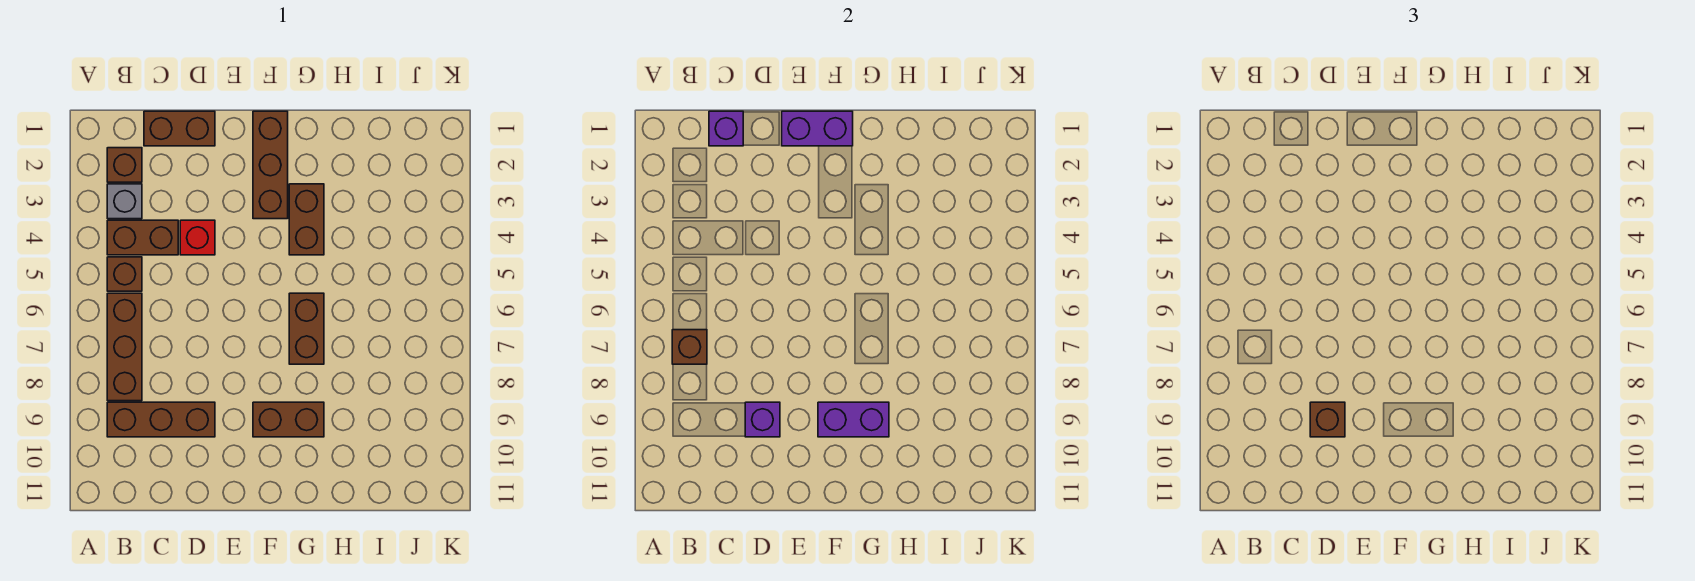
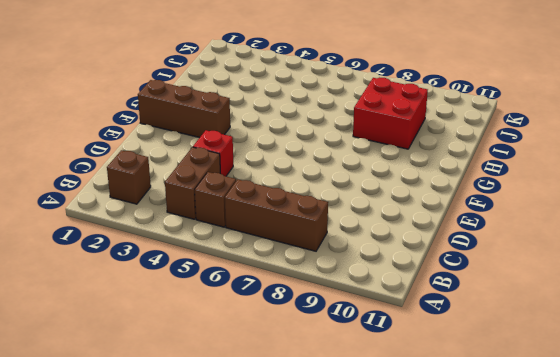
red brick H8:I9 level 1 -> none
none -> grey brick B3 level 1
none -> brown brick B9:D9 level 1
none -> brown brick C1:D1 level 1

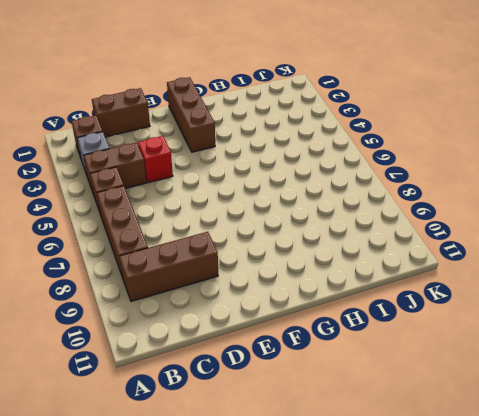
none -> brown brick F9:G9 level 1
none -> brown brick G3:G4 level 1
none -> brown brick G6:G7 level 1

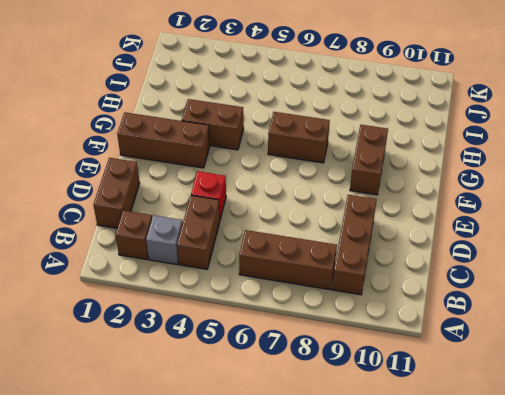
none -> brown brick B5 level 1
none -> brown brick B7 level 2
none -> purple brick C1 level 2

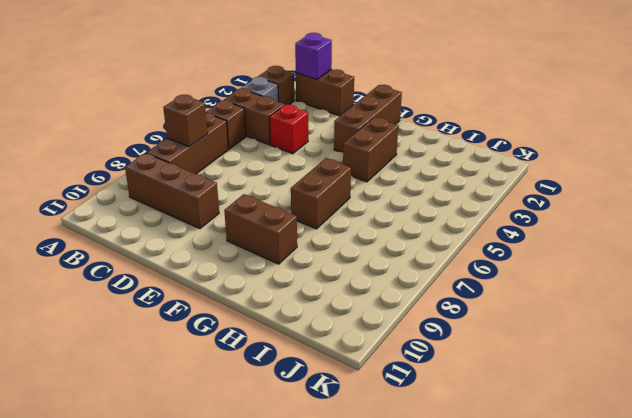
none -> purple brick D9 level 2
none -> purple brick E1:F1 level 2
none -> purple brick F9:G9 level 2

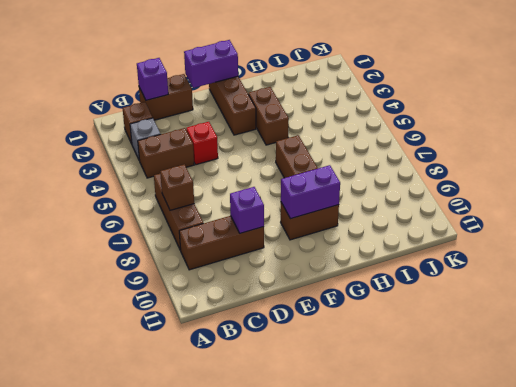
none -> brown brick B5 level 1
none -> brown brick D9 level 3

